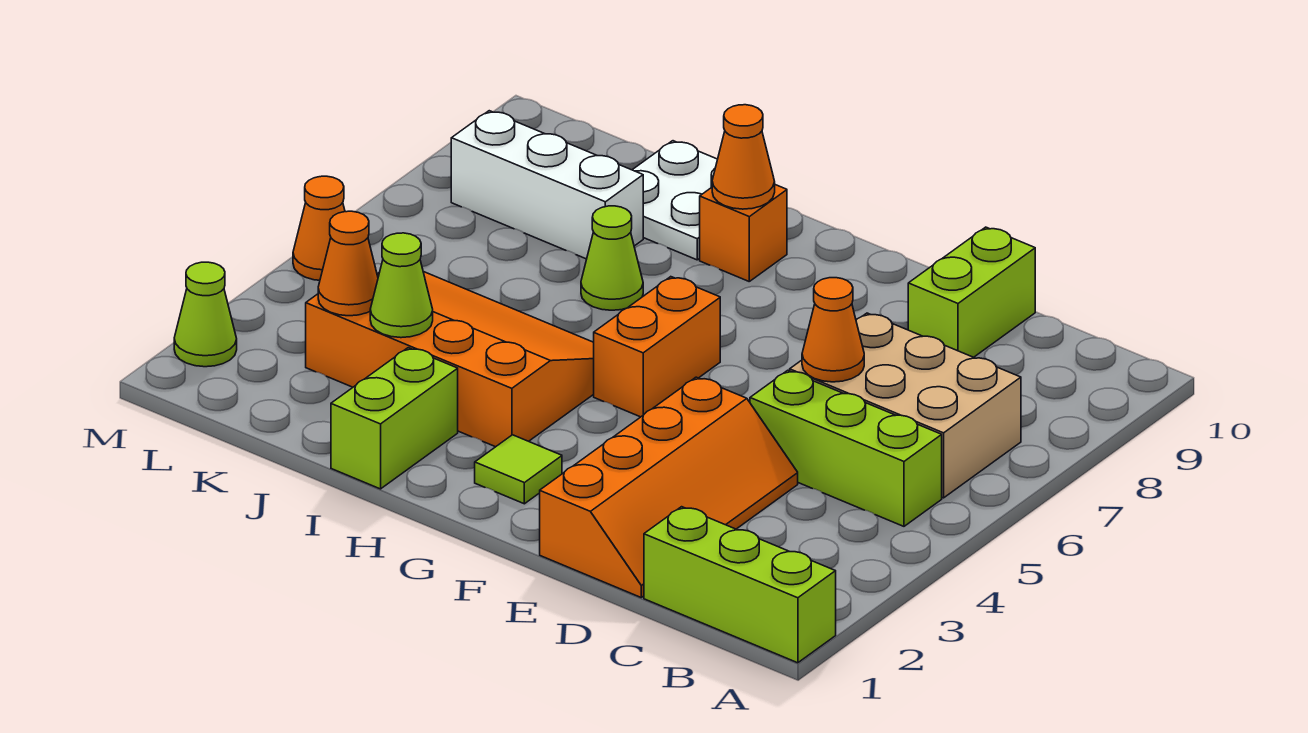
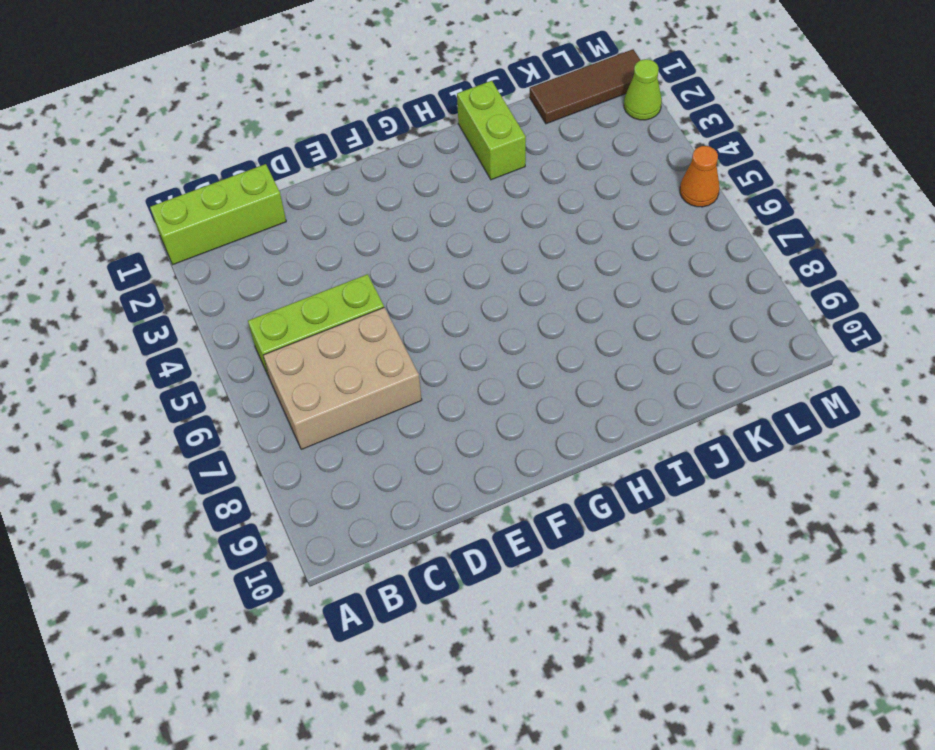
brown tile K1:M1 level 1 -> none
none -> orange slope D1:E4 level 1 top E
none -> lime brick D9:D10 level 1
none -> lime tile G2 level 1

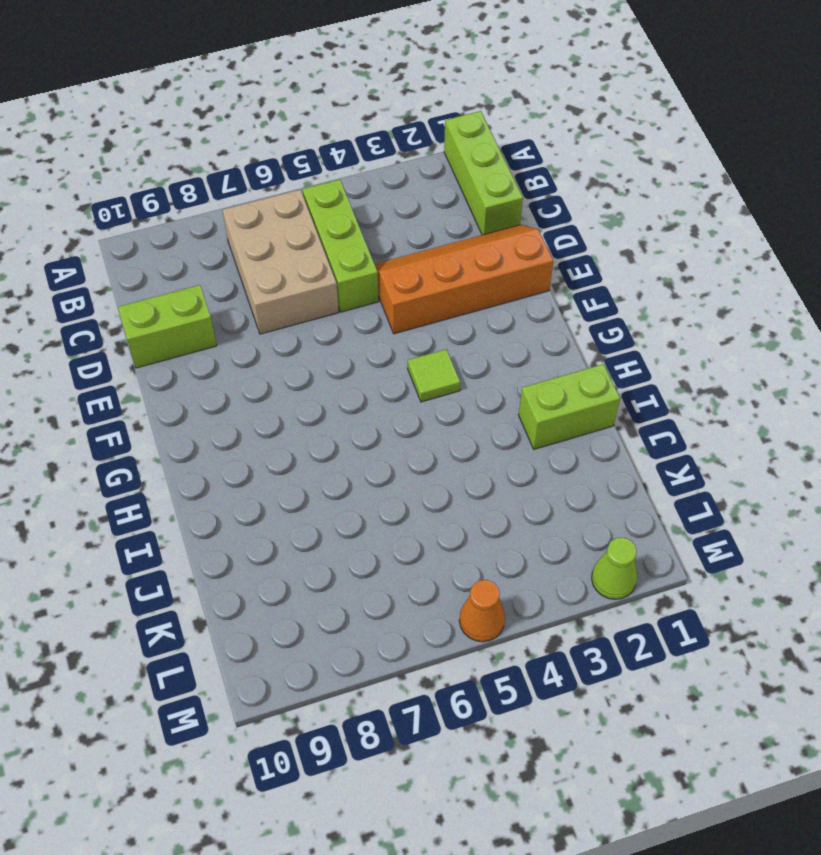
lime tile G4 level 1 -> lime tile G2 level 1
none -> orange brick G5:G6 level 1
none -> orange slope H3:K5 level 1 top 3
none -> orange brick H9 level 1

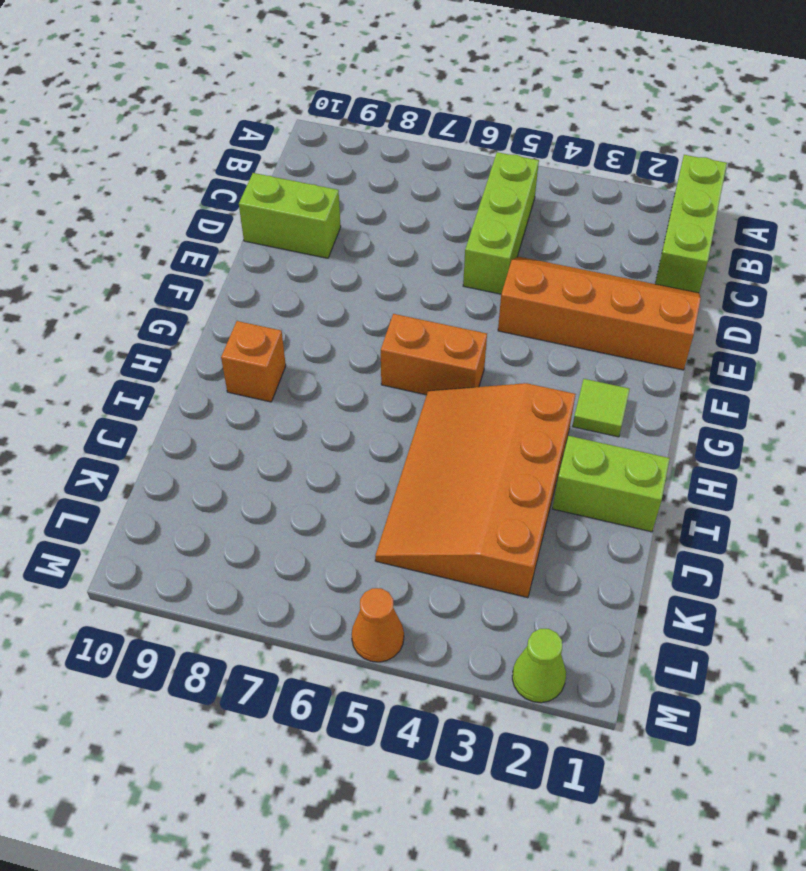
none -> tan brick B6:D7 level 1
none -> lime cone I7 level 1
none -> white plate I9:J10 level 1

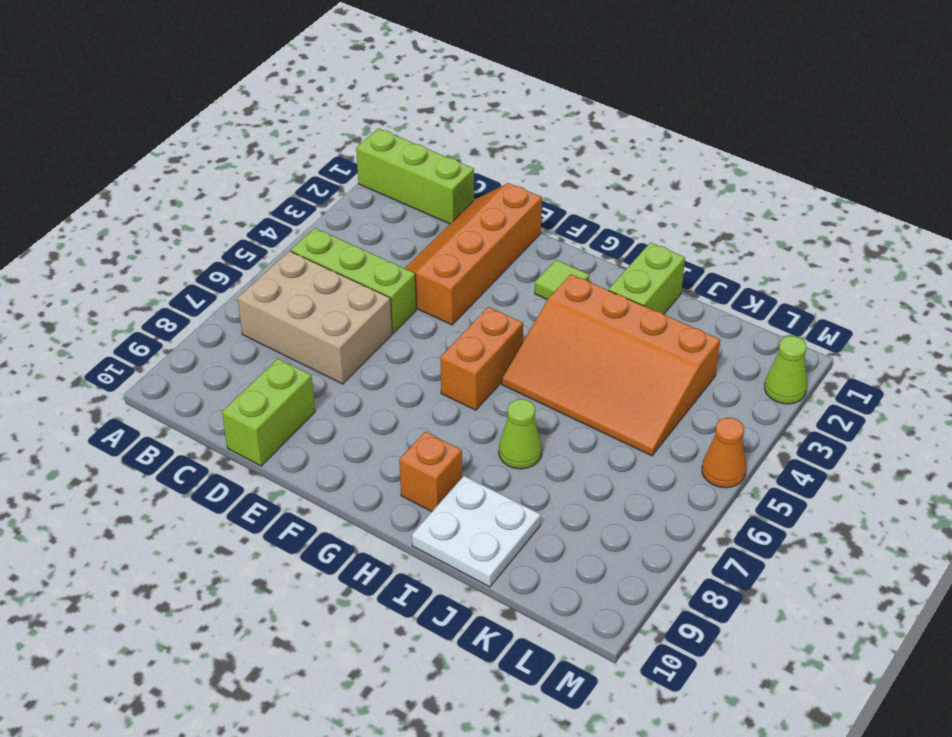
none -> white brick J8:L8 level 1
none -> orange cone D6 level 2
none -> orange cone H9 level 2

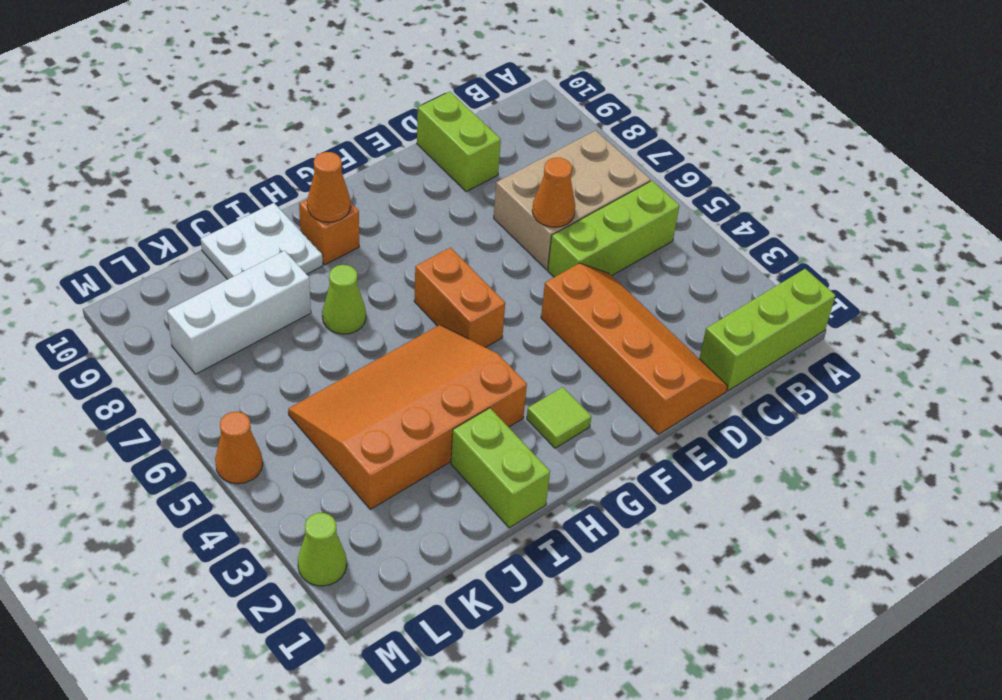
none -> lime cone J3 level 2
none -> orange cone K3 level 2

